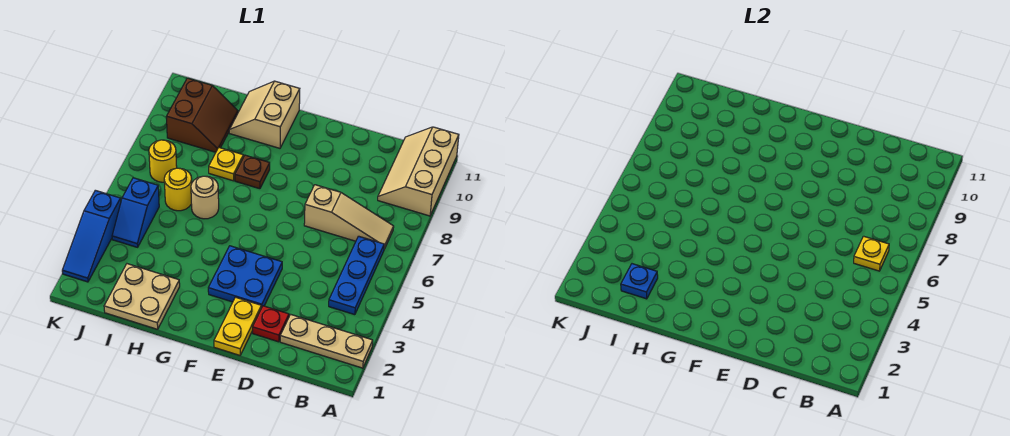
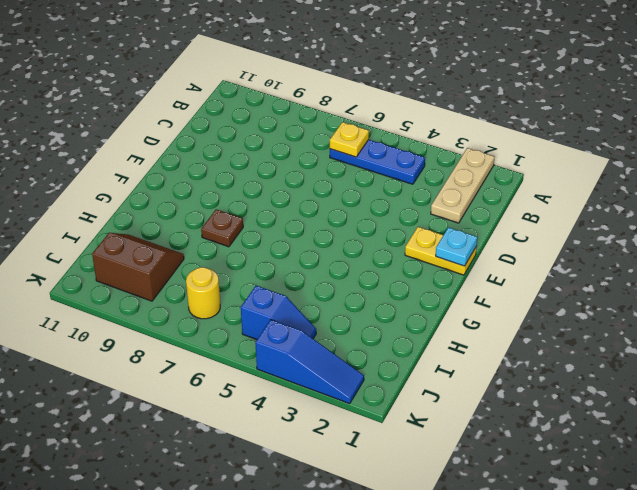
cyan plate E1 level 2 -> none
none -> tan slope A9:B11 level 1 top A
none -> tan slope B7:D7 level 1 top D
none -> red plate D2 level 1

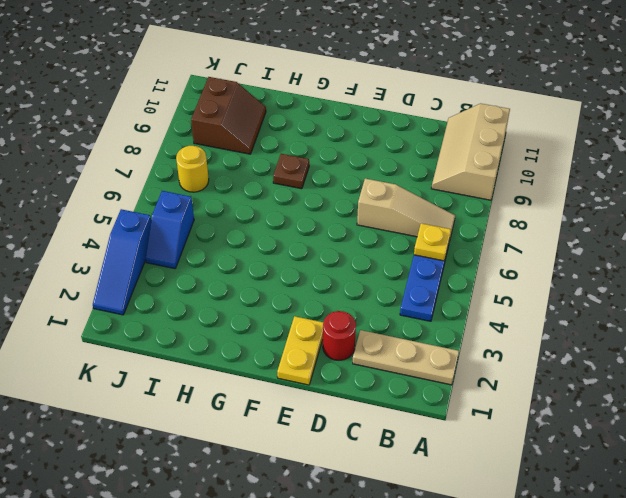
red round brick D2 level 1 -> red plate D2 level 1
none -> blue plate E3:F4 level 1
none -> tan slope G10:H11 level 1 top G
none -> tan plate H1:I2 level 1

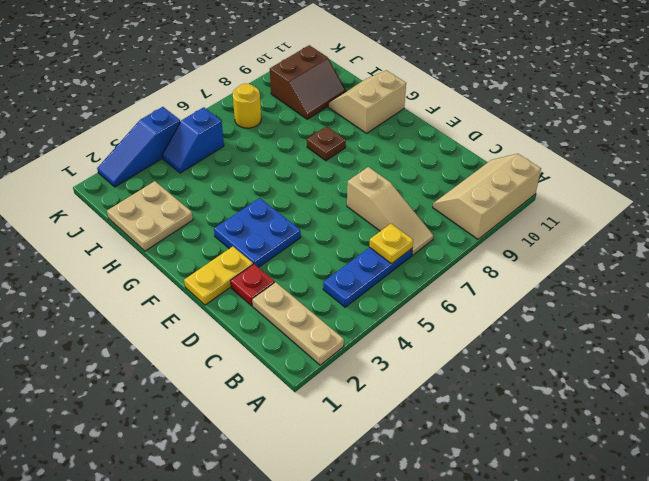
none -> tan round brick H6 level 1
none -> yellow plate H8 level 1
none -> yellow round brick I6 level 1

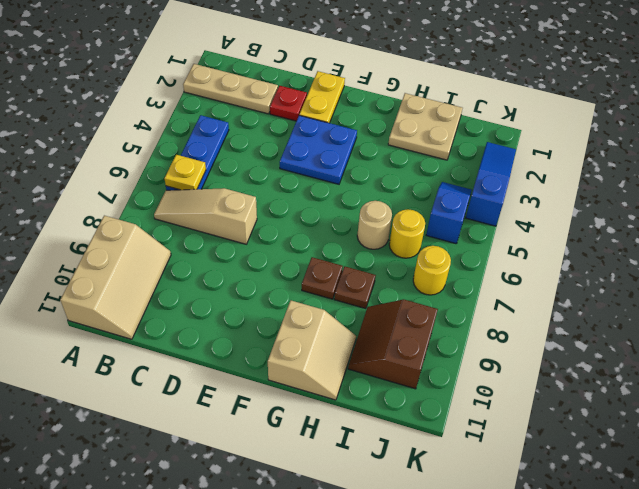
brown plate H8 level 1 -> yellow plate H8 level 1
none -> blue plate I2 level 2

